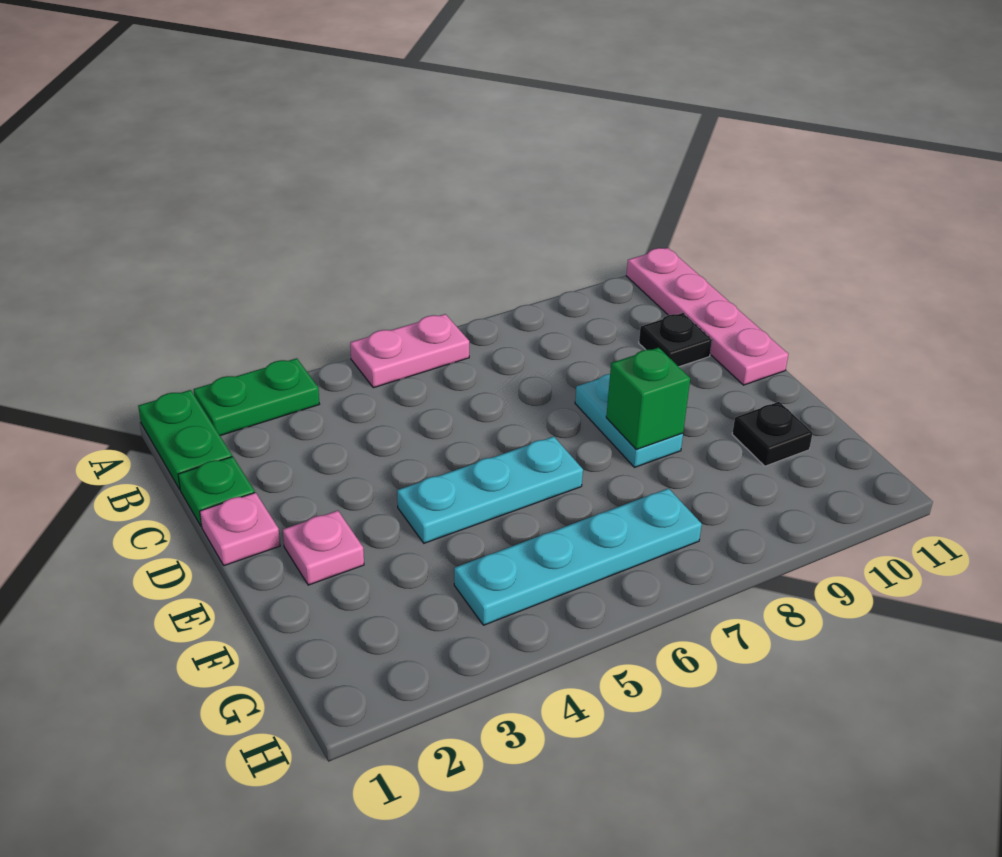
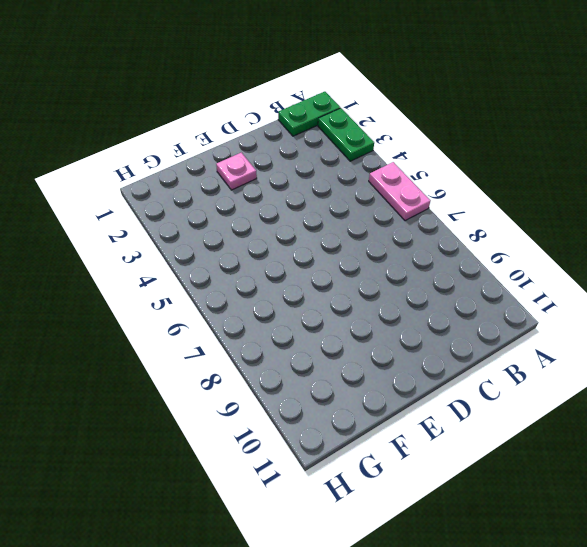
none -> pink plate A11:D11 level 1
none -> green plate C1 level 1
none -> black plate C10 level 1

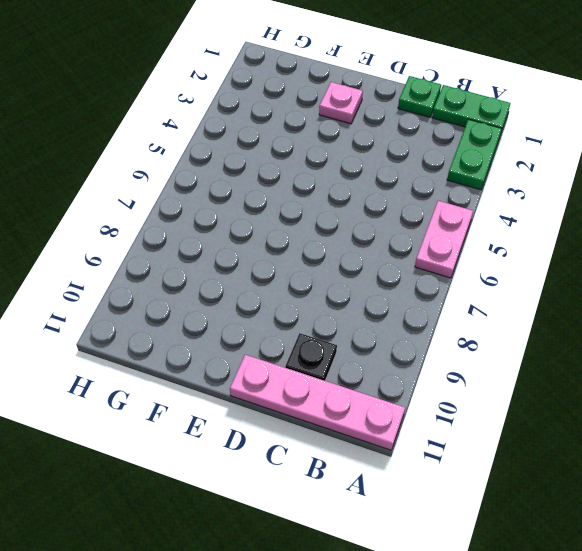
none -> pink plate D1 level 1
none -> cyan plate D8:E8 level 1
none -> cyan plate E4:E6 level 1

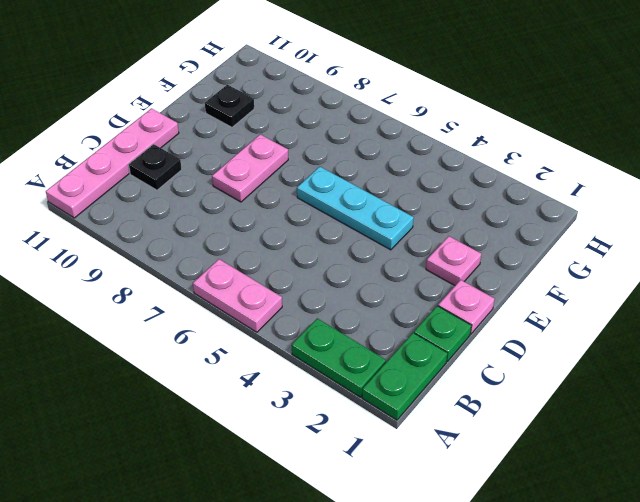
pink plate D8:E8 level 1 -> cyan plate D8:E8 level 1
none -> cyan plate G4:G7 level 1
none -> green brick E8 level 2

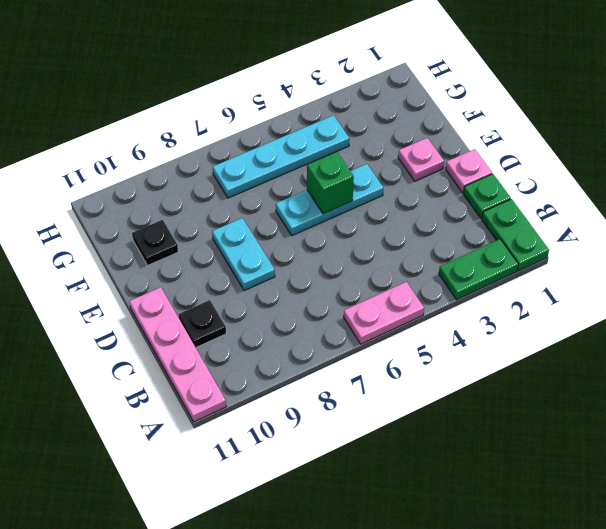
green brick E5 level 2 -> green brick E8 level 2

